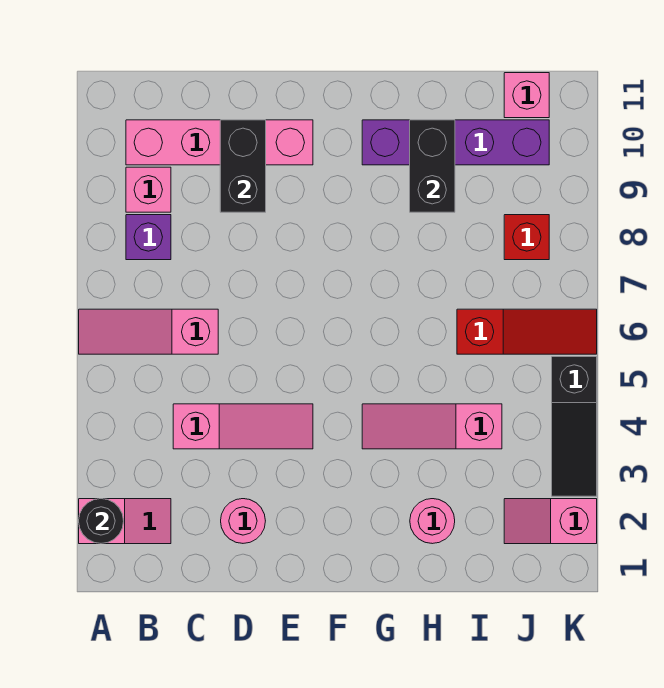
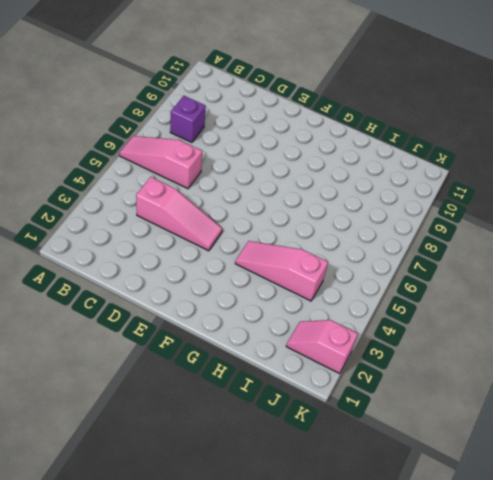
none -> pink slope A2:B2 level 1 top A
none -> pink brick B9 level 1
none -> pink brick B10:E10 level 1

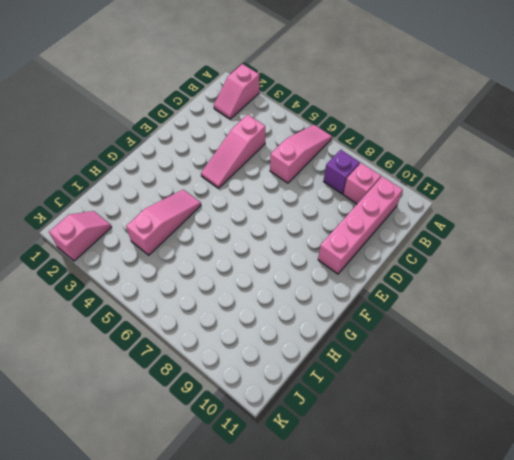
none -> pink round brick D2 level 1
none -> purple brick G10:J10 level 1
none -> pink round brick H2 level 1

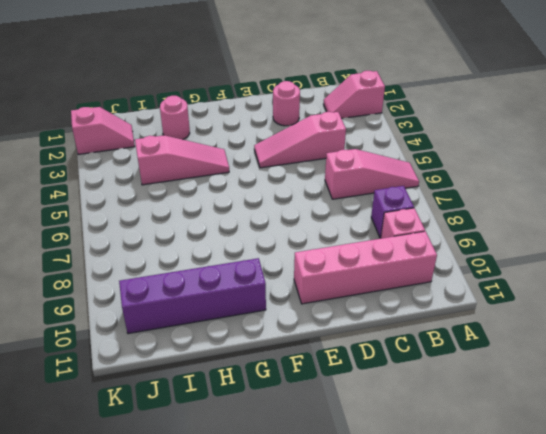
none -> red slope I6:K6 level 1 top I
none -> red brick J8 level 1
none -> pink brick J11 level 1

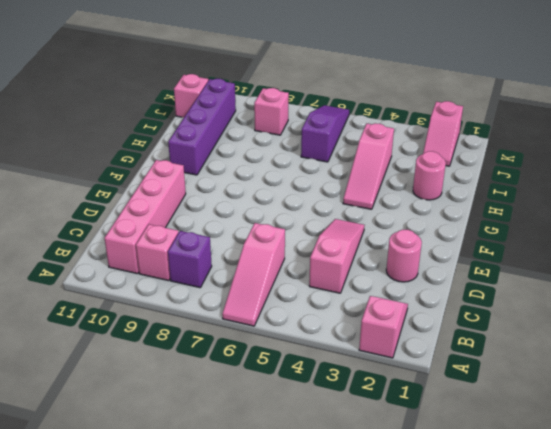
purple slope I6:K6 level 1 top I -> red slope I6:K6 level 1 top I
pink brick J8 level 1 -> red brick J8 level 1
none -> black slope K3:K5 level 1 top 5
none -> black round brick A2 level 2
none -> black brick D9:D10 level 2

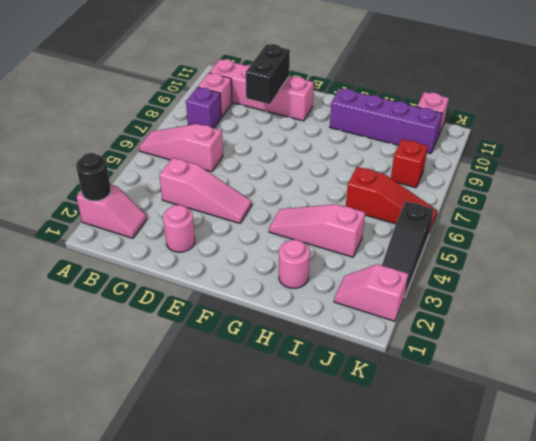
none -> black brick H9:H10 level 2

